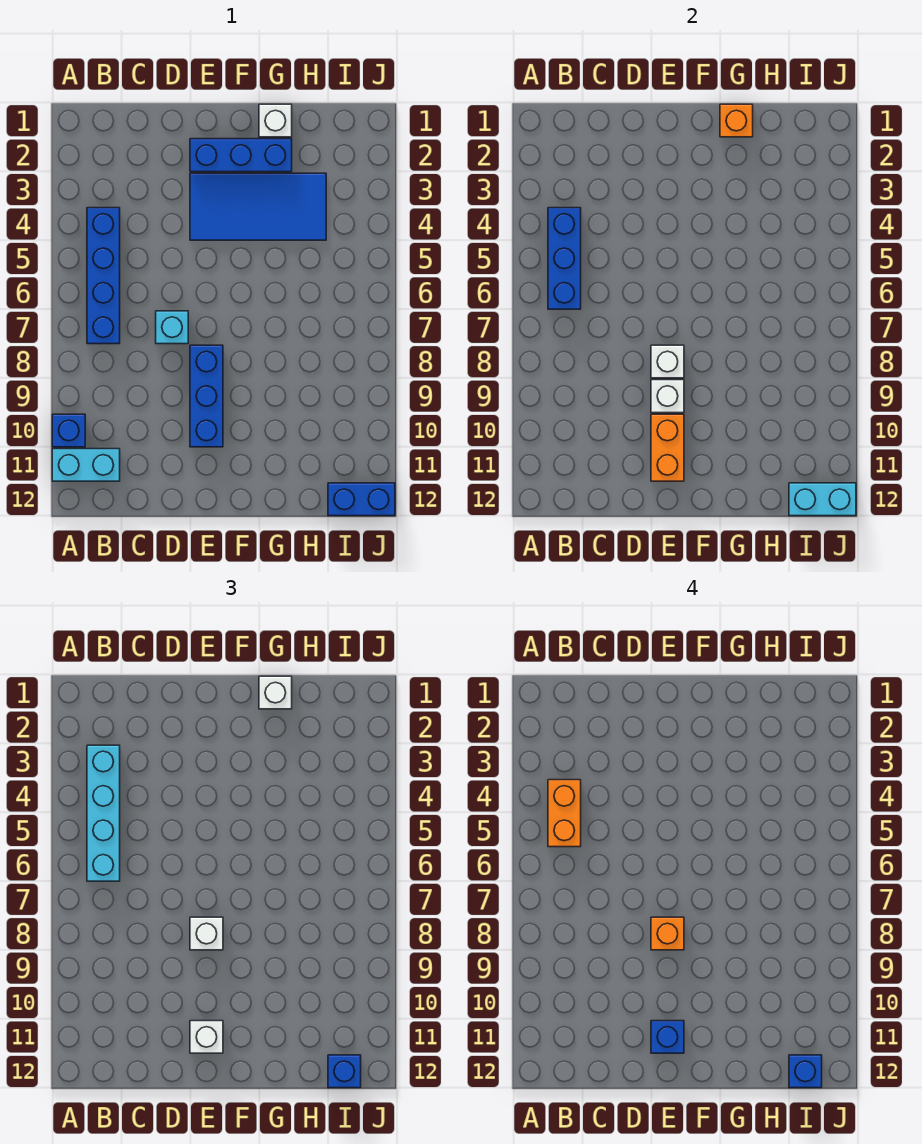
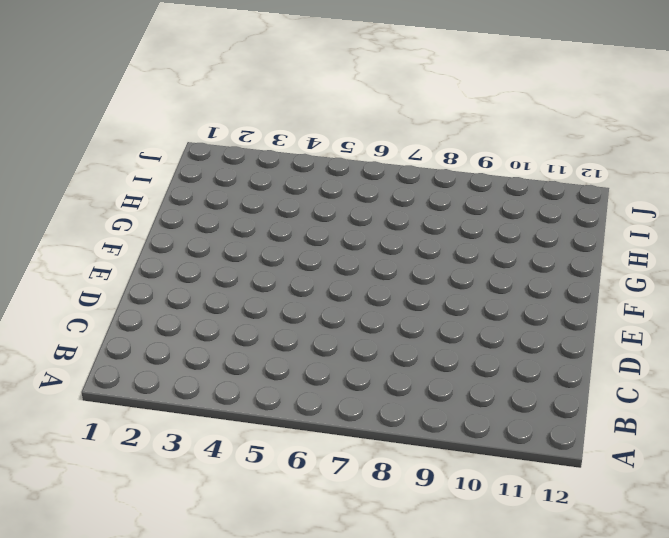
none -> blue brick A10 level 1
none -> cyan brick A11:B11 level 1
none -> blue brick B4:B7 level 1

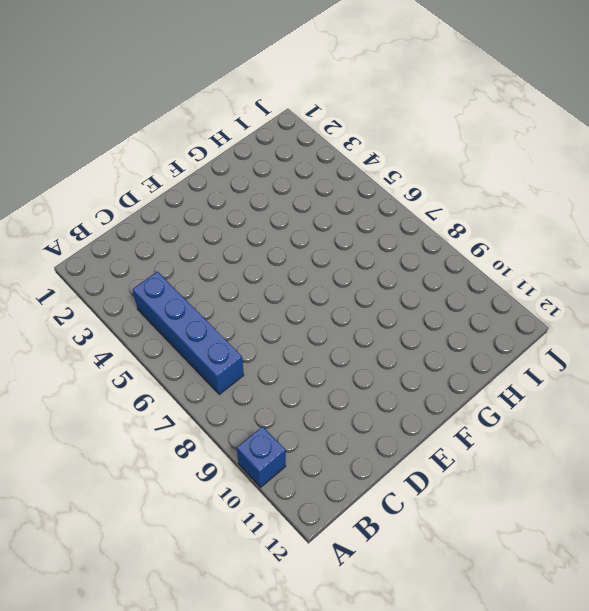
none -> cyan brick A11:B11 level 1
none -> cyan brick D7 level 1
none -> blue brick E2:G2 level 1

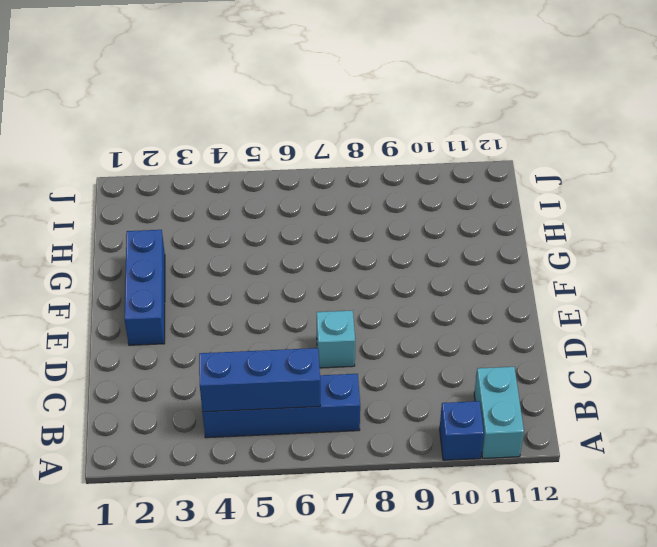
none -> blue tile E3:H4 level 1
none -> blue brick E8:E10 level 1
none -> white brick G1 level 1

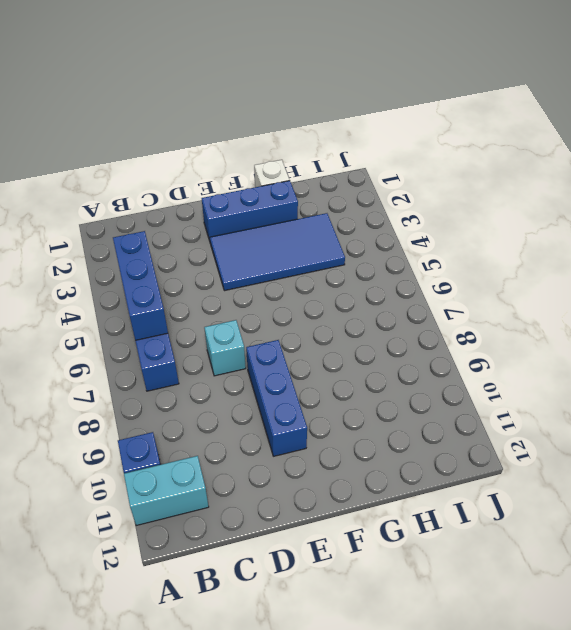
none -> blue brick I12:J12 level 1
none -> white brick E8 level 2
none -> white brick E9 level 2

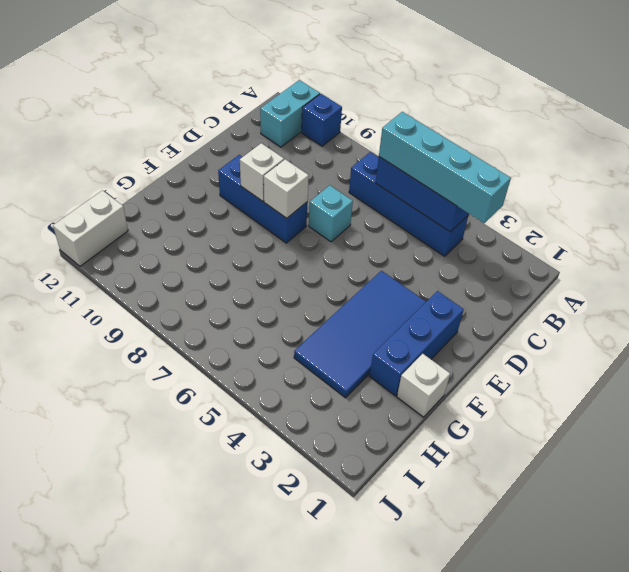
white brick I12:J12 level 1 -> blue brick I12:J12 level 1
none -> orange brick E10:E11 level 2
none -> orange brick G1 level 2
none -> cyan brick I12:J12 level 2

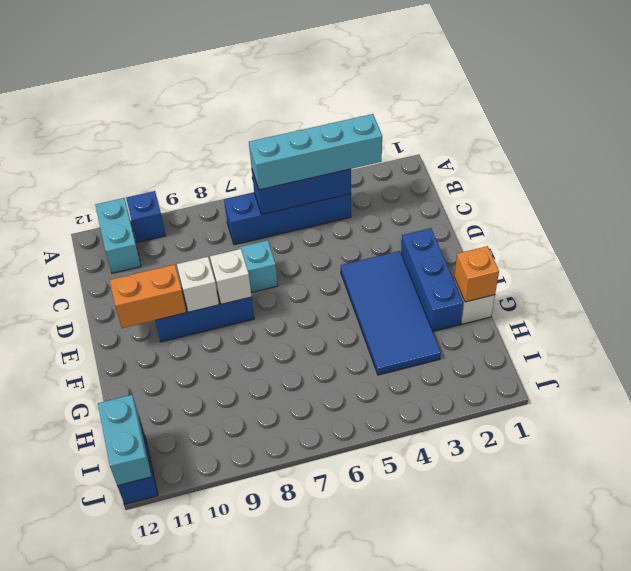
none -> white brick E8 level 3
none -> white brick E11 level 3
none -> white brick G1 level 3

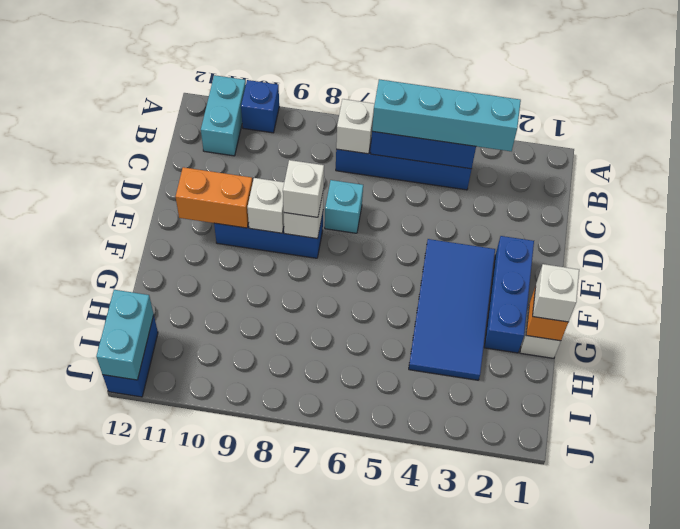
white brick B7 level 2 -> white brick E11 level 3
none -> blue brick I12 level 3
none -> orange brick B4:B5 level 4
none -> orange brick E8 level 4

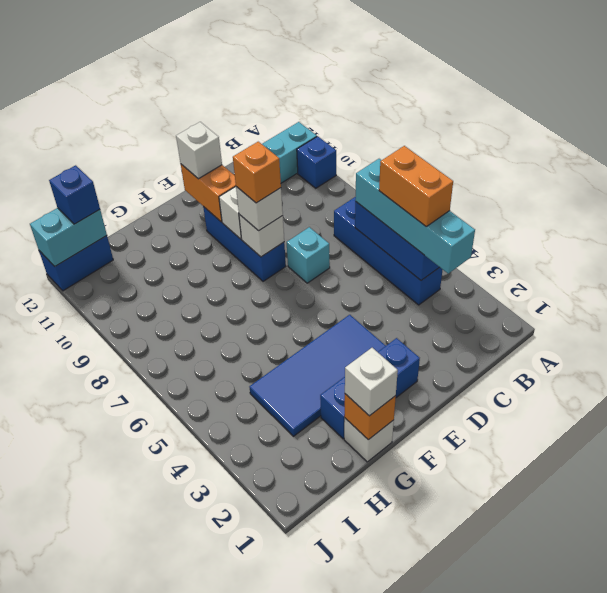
none -> blue brick E11 level 4
none -> blue brick I12 level 4

